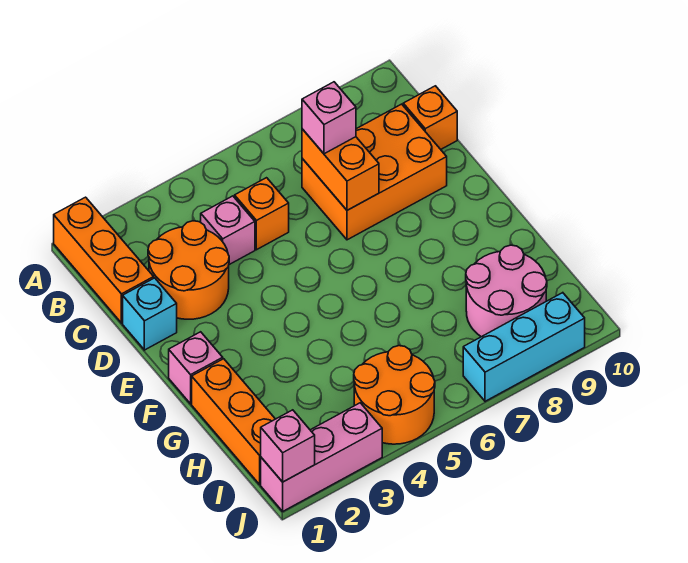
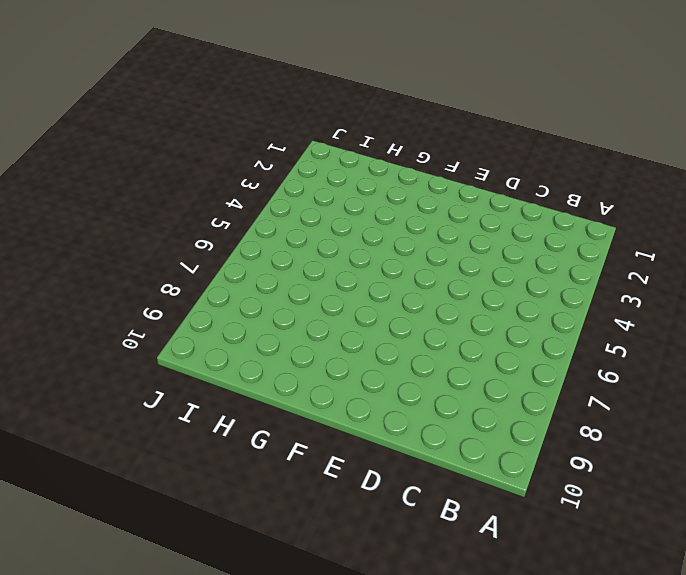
none -> orange brick A1:C1 level 1
none -> orange round brick C2:D3 level 1
none -> pink brick C4 level 1

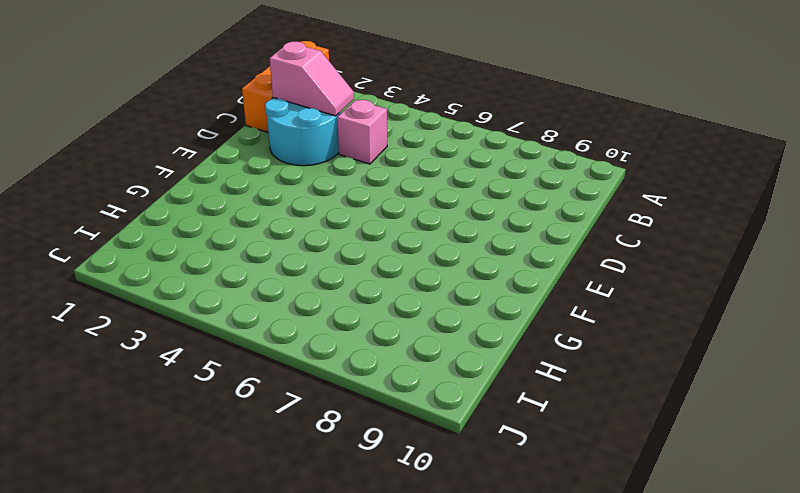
cyan round brick C2:D3 level 1 -> orange round brick C2:D3 level 1
pink slope C2:C3 level 2 top 2 -> none
none -> orange brick C5 level 1
none -> orange brick C7:D9 level 1
none -> orange brick C10 level 1

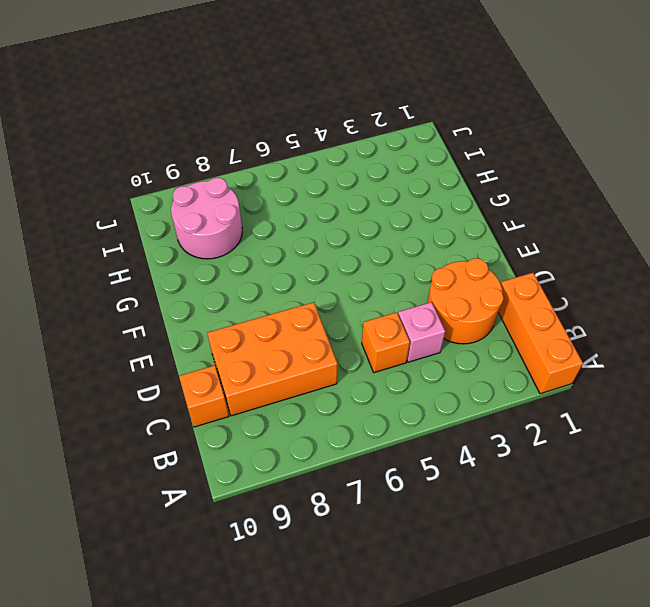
none -> cyan brick D1 level 1
none -> pink brick F1 level 1
none -> orange brick G1:I1 level 1

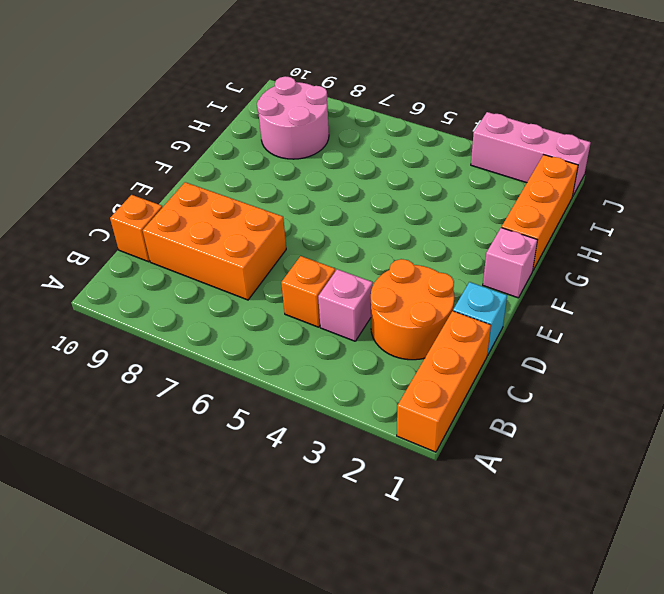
none -> orange round brick I4:J5 level 1
none -> cyan brick J7:J9 level 1
none -> orange brick C7:D7 level 2

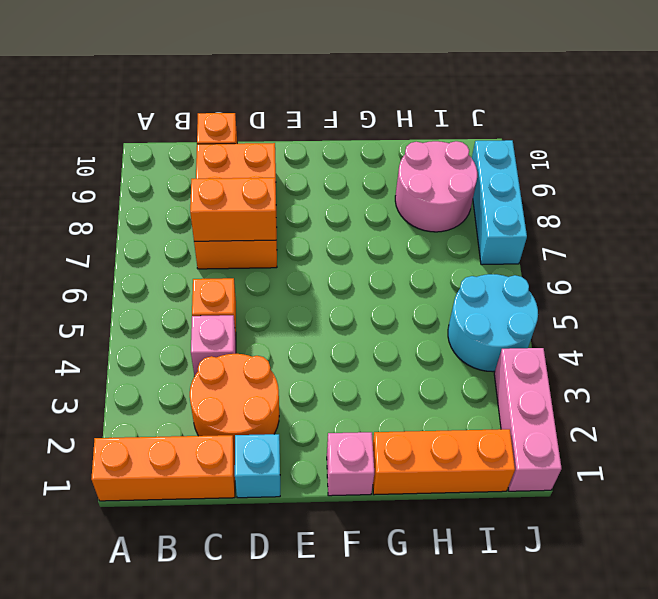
cyan round brick I4:J5 level 1 -> orange round brick I4:J5 level 1
none -> pink brick J1 level 2
none -> pink brick C7 level 3

